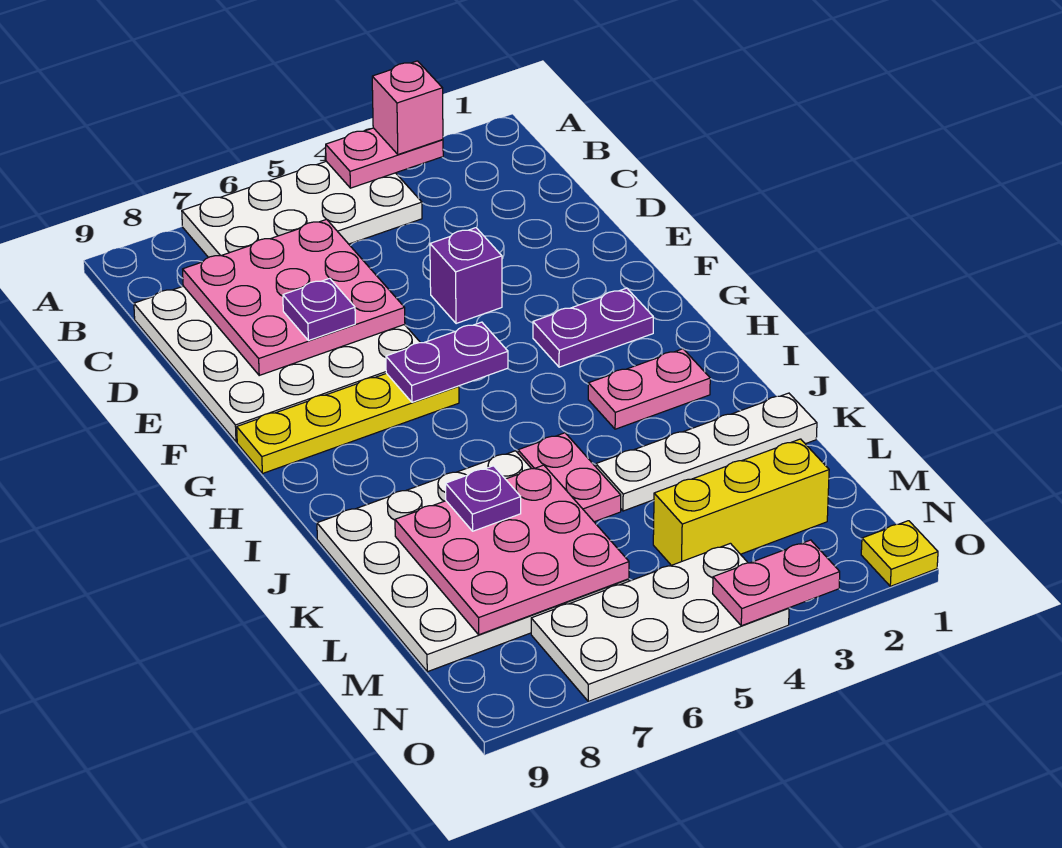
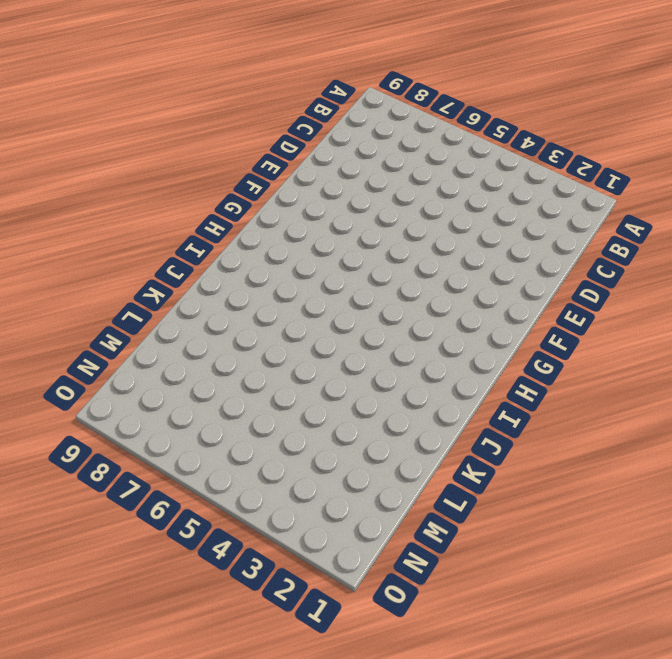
none -> white plate A4:B7 level 1
none -> white plate C6:F9 level 1
none -> purple brick E4 level 1

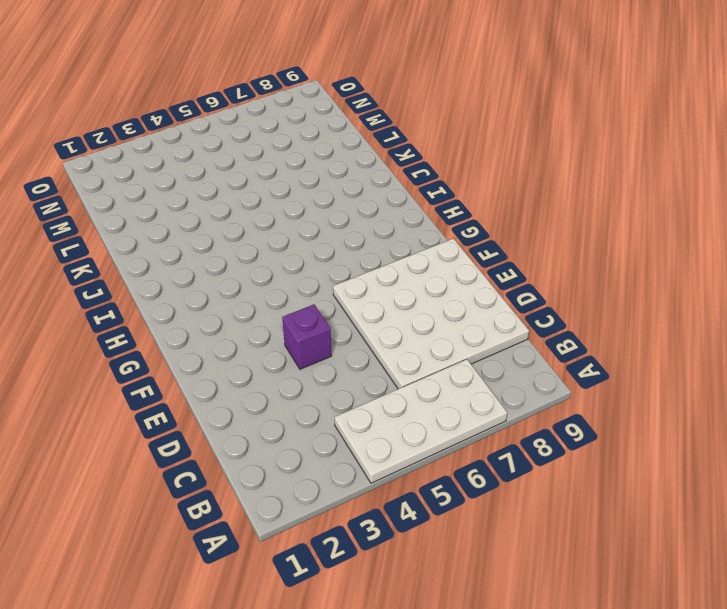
none -> purple plate G2:G3 level 1
none -> yellow plate G6:G9 level 1
none -> pink plate I2:I3 level 1

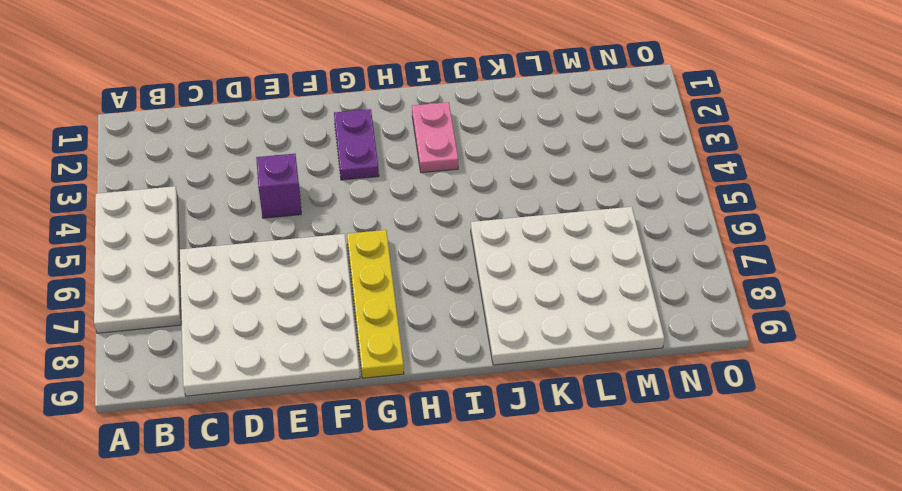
none -> pink plate J5:K5 level 1
none -> white plate K1:K4 level 1
none -> yellow brick M2:M4 level 1

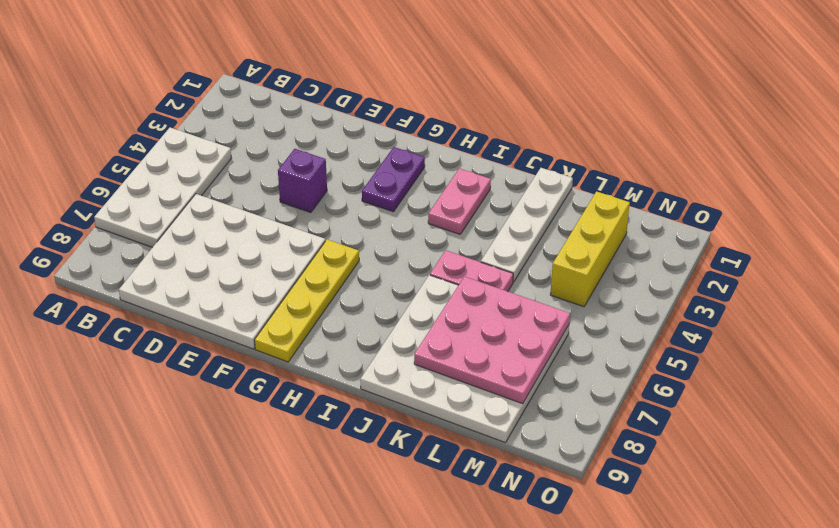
none -> white plate N4:O7 level 1
none -> yellow plate O1 level 1
none -> pink plate A3:A4 level 2

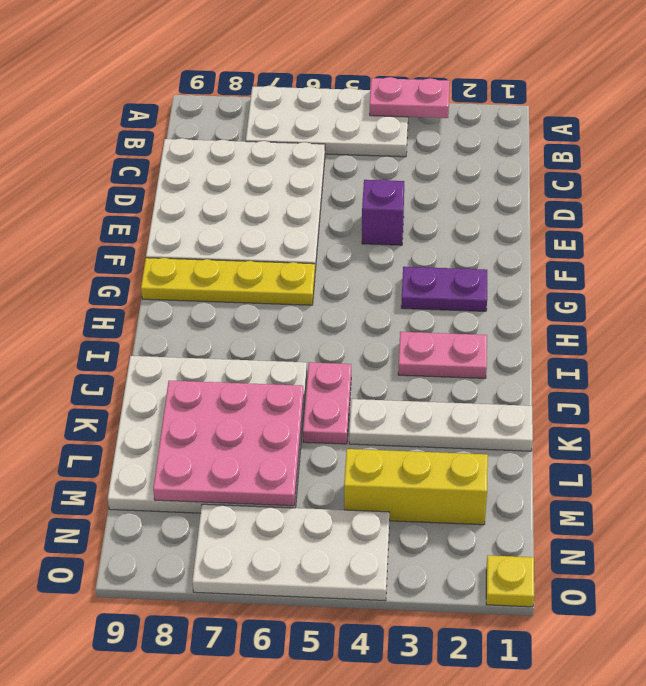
none -> pink plate C6:E8 level 2
none -> purple plate G5:G6 level 2
none -> pink plate O3:O4 level 2

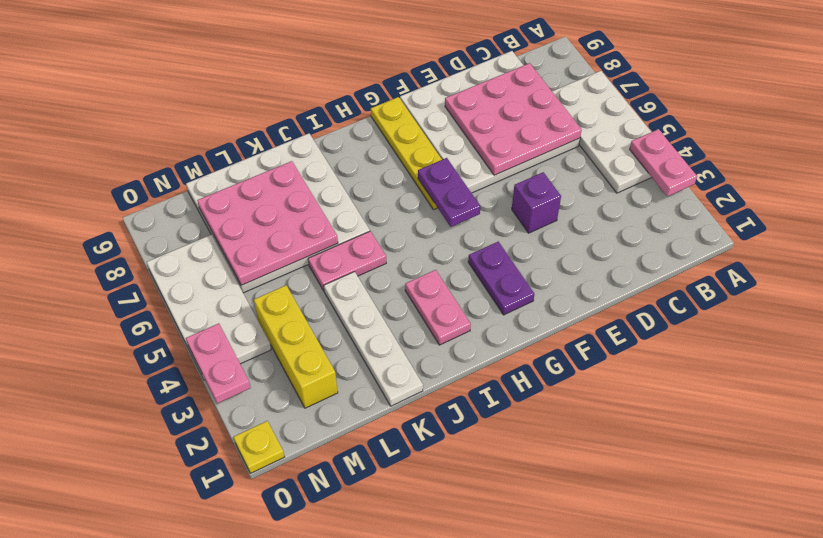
none -> pink brick A3 level 3
none -> purple plate E7 level 3
none -> purple plate K7 level 3

